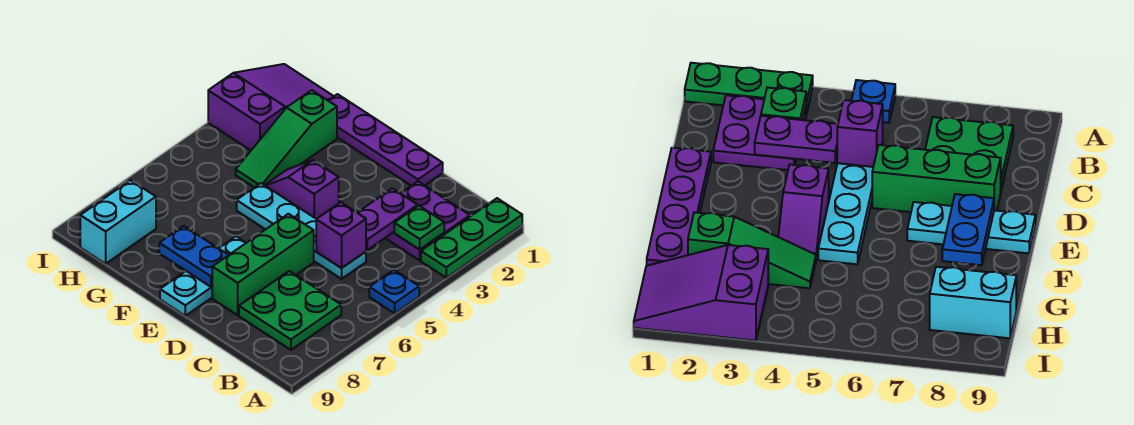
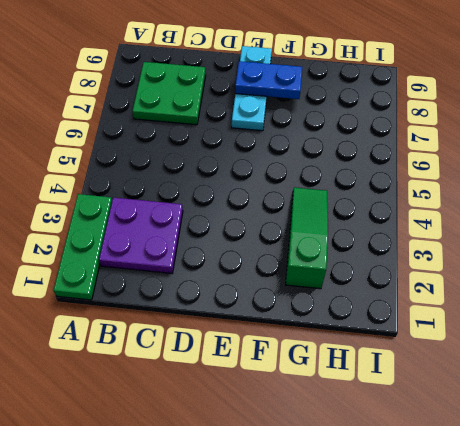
none -> blue plate A5 level 1
none -> cyan plate C5:F5 level 1
none -> purple plate D1:G1 level 1

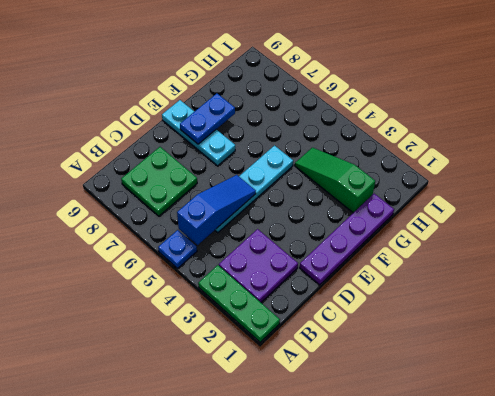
blue slope B5:D5 level 2 top B -> purple brick C5 level 2
none -> green brick D6:D8 level 1
none -> purple slope E4:F4 level 1 top E
none -> purple slope H1:I3 level 1 top 3

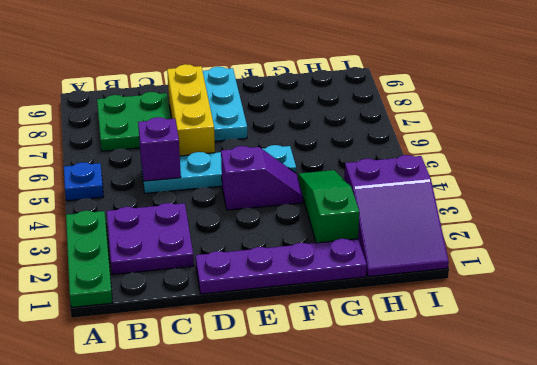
yellow brick D6:D8 level 1 -> green brick D6:D8 level 1
none -> cyan brick H8:H9 level 1
none -> green plate B3 level 2
none -> purple plate C3:C4 level 2

